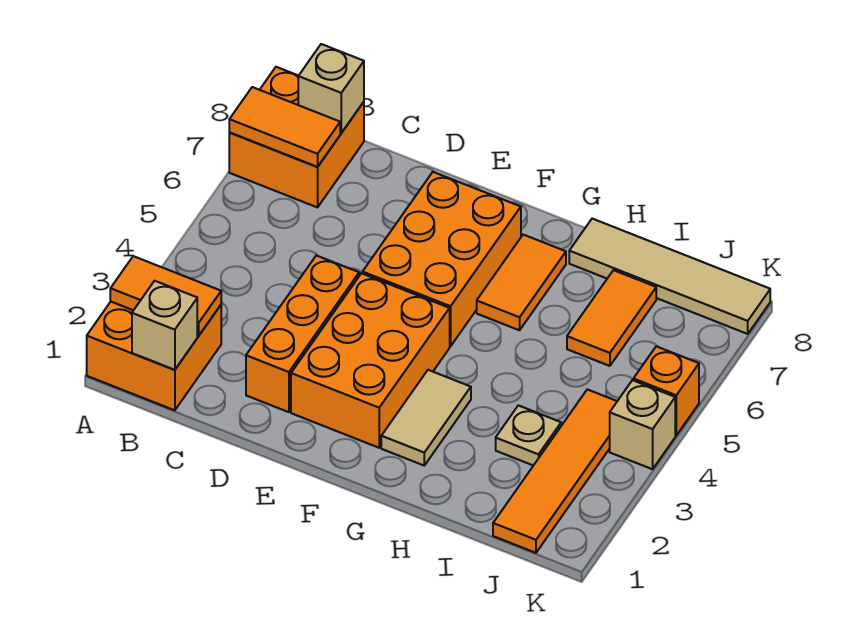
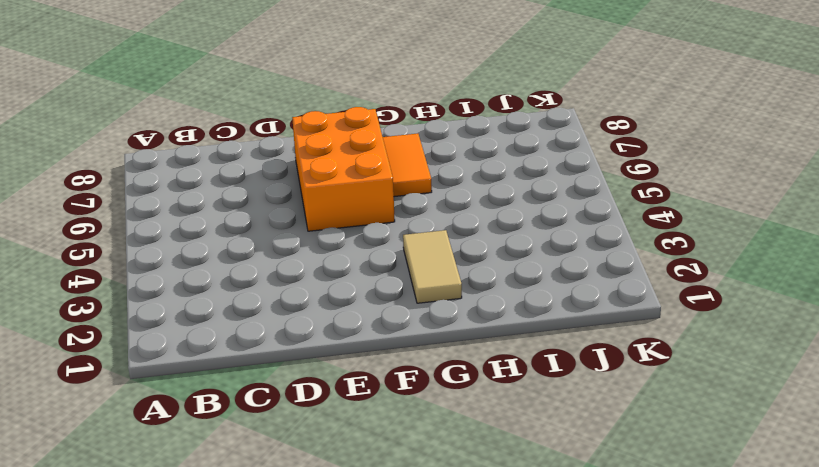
none -> orange brick A1:B2 level 1
none -> orange brick A7:B8 level 1
none -> orange brick D2:D4 level 1

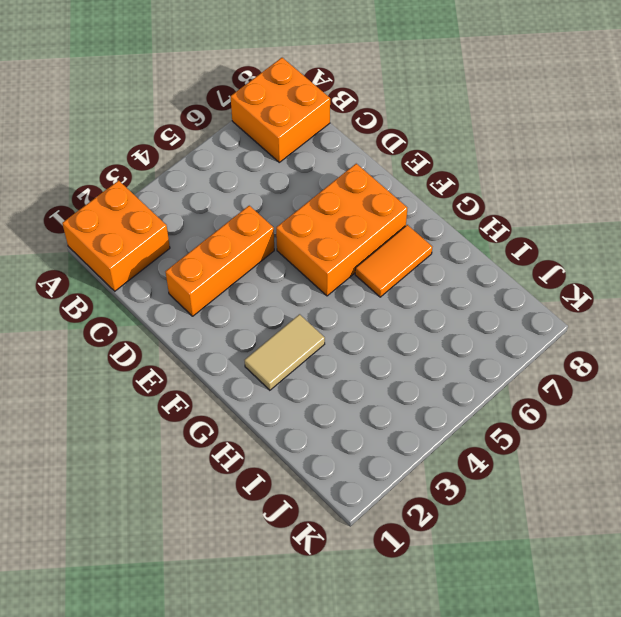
none -> orange brick E2:F4 level 1
none -> tan tile H8:K8 level 1
none -> tan plate I3 level 1

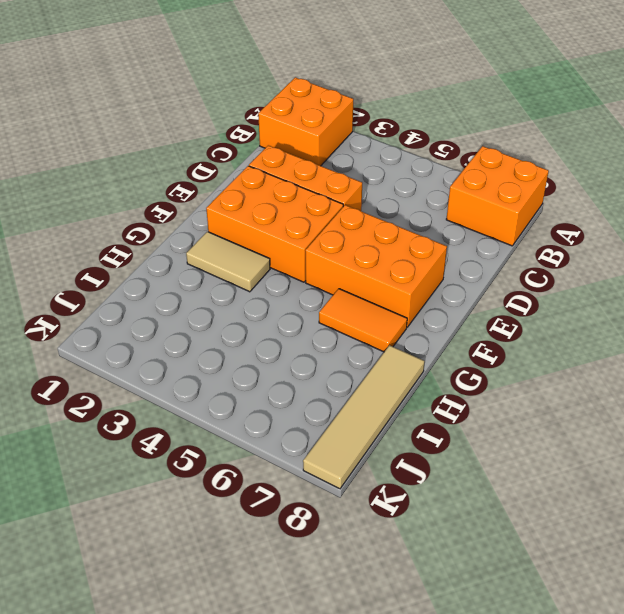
none -> tan plate I3 level 1
none -> orange tile I6:I7 level 1
none -> orange tile J1:J4 level 1

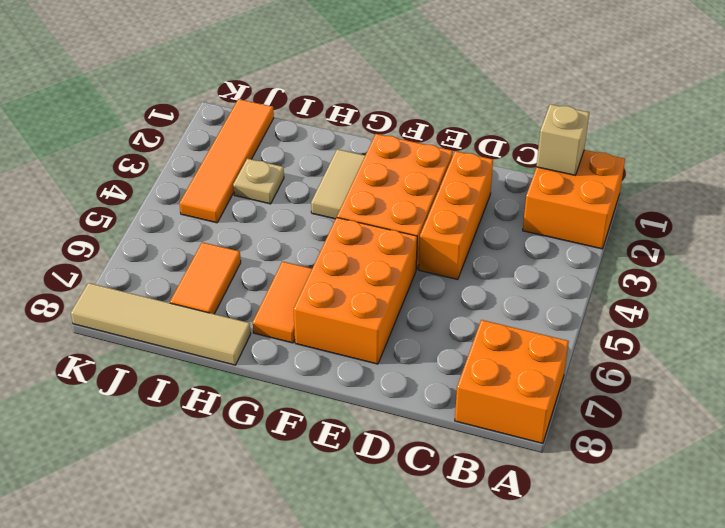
none -> tan brick K4 level 1
none -> orange brick K5 level 1
none -> orange tile A2:B2 level 2

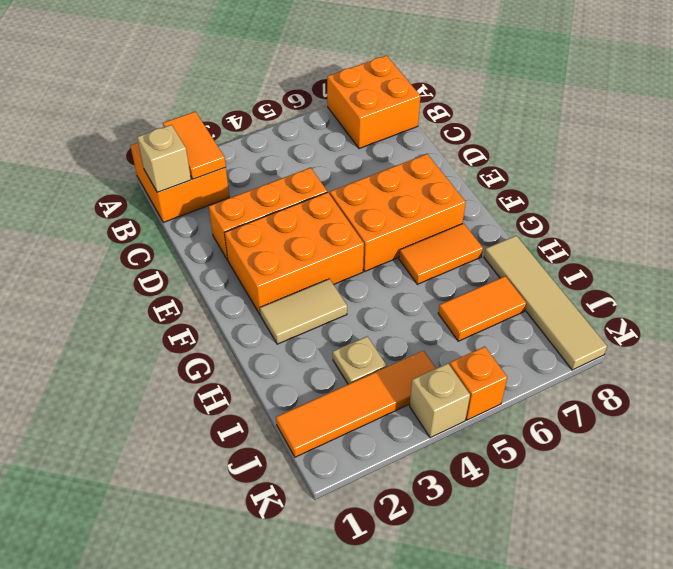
none -> orange tile A7:B7 level 2
none -> tan brick B8 level 2

